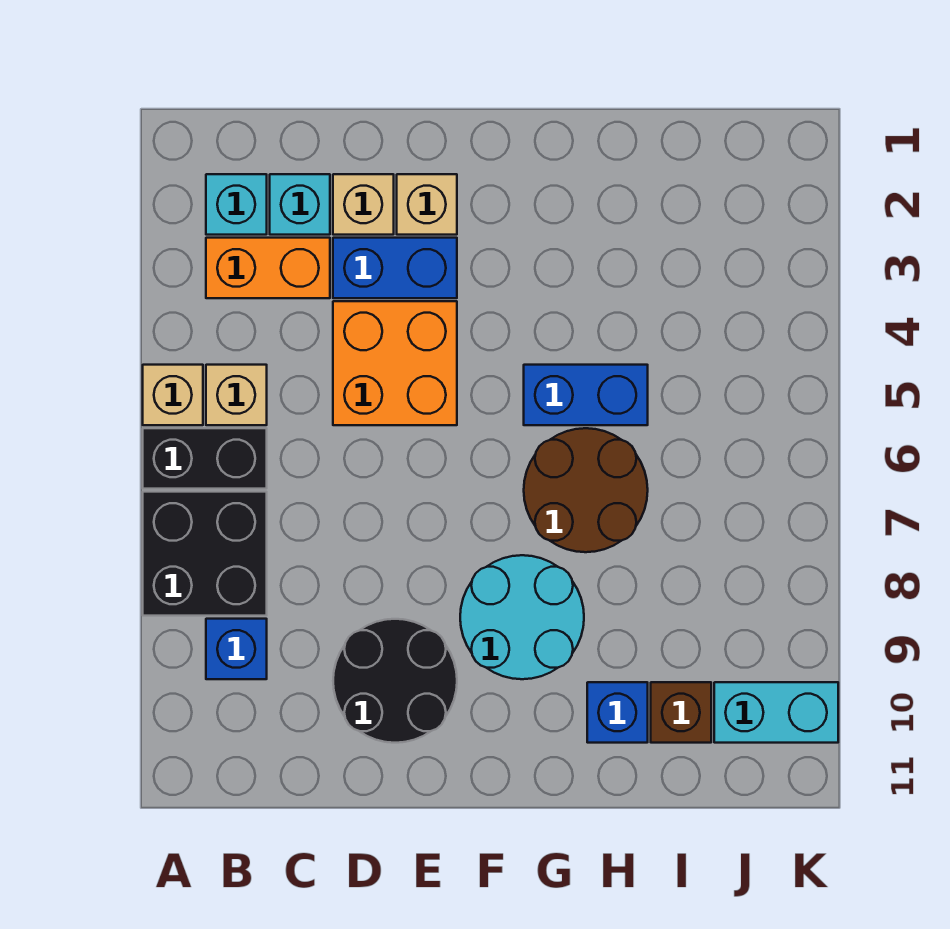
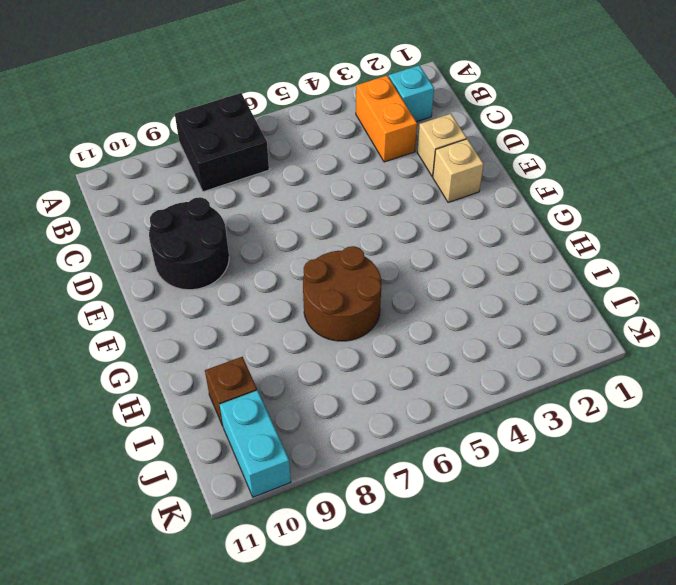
none -> tan brick A5 level 1
none -> black brick A6:B6 level 1
none -> tan brick B5 level 1

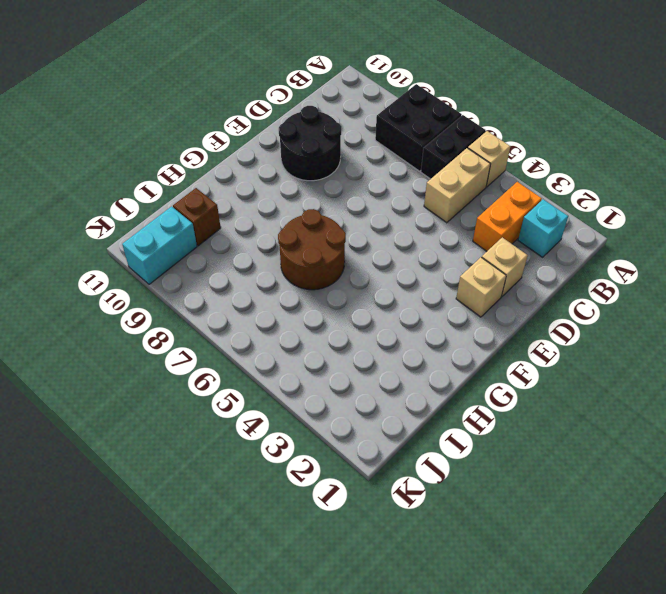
tan brick B5:C5 level 1 -> tan brick B5 level 1
none -> blue brick B9 level 1
none -> cyan brick C2 level 1
none -> blue brick D3:E3 level 1

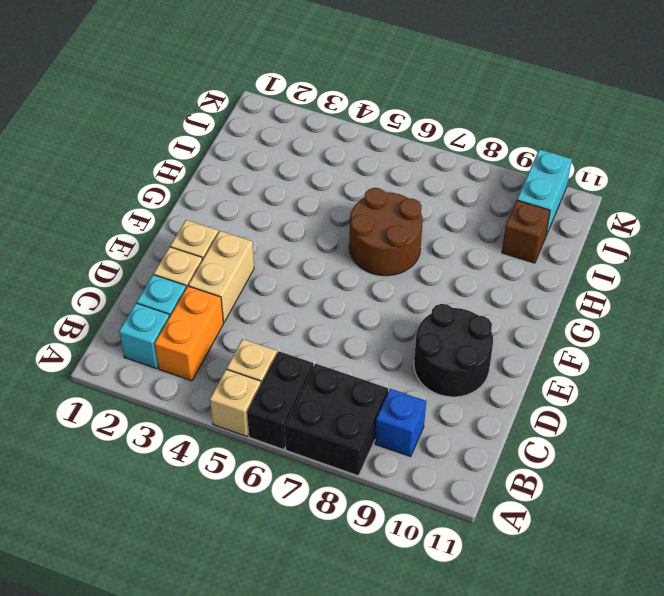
tan brick D3:E3 level 1 -> blue brick D3:E3 level 1
none -> orange brick D4:E5 level 1
none -> cyan round brick F8:G9 level 1
none -> blue brick G5:H5 level 1

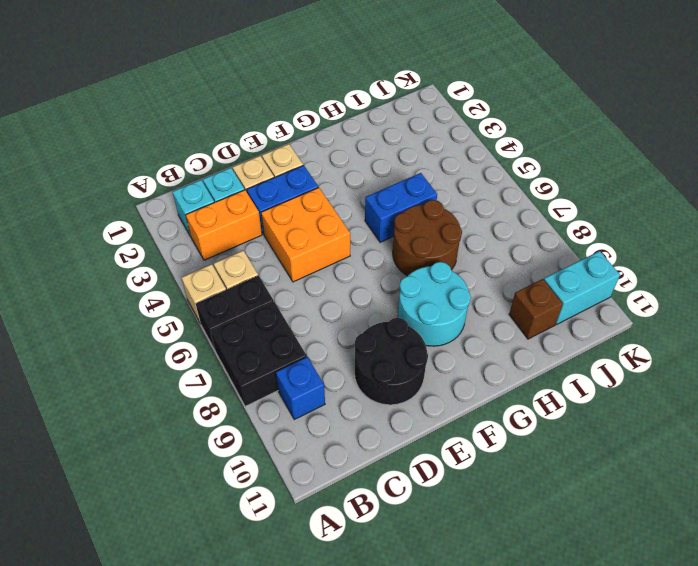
none -> blue brick H10 level 1

